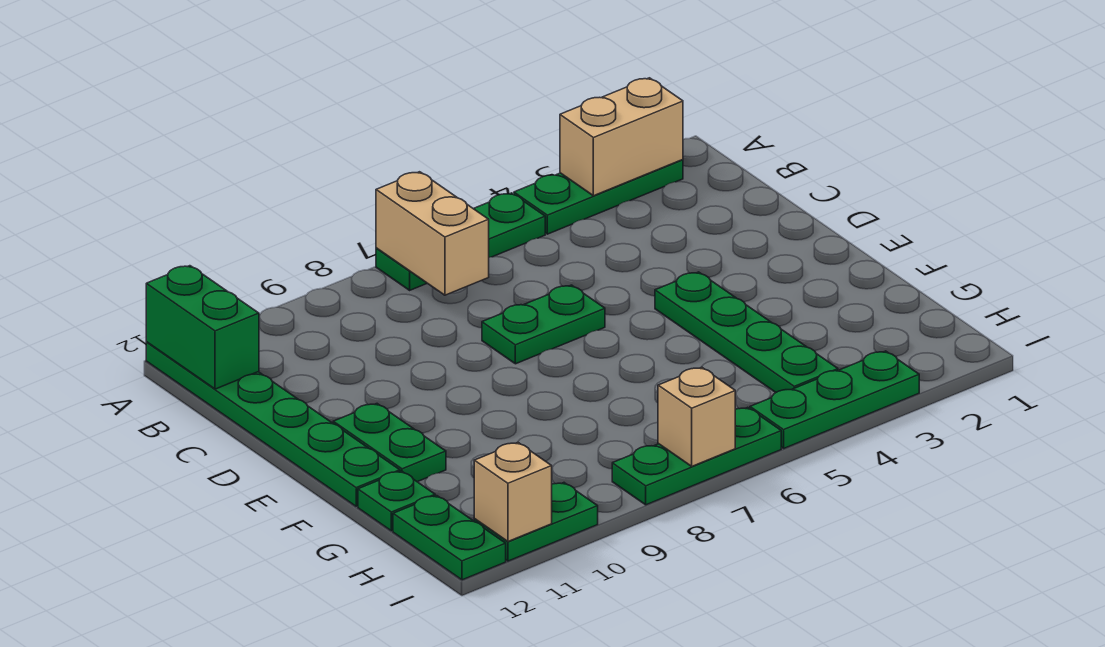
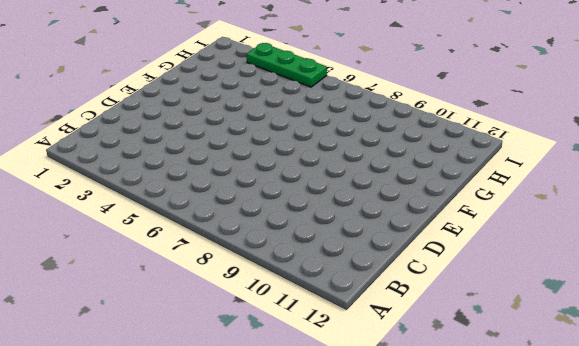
none -> green plate A2:A4 level 1
none -> green plate A5:A7 level 1
none -> green plate A12:F12 level 1

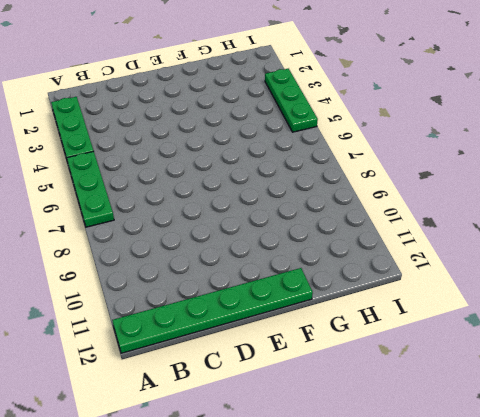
none -> green plate D6:D7 level 1
none -> green plate E4:H4 level 1
none -> green plate E11:F11 level 1

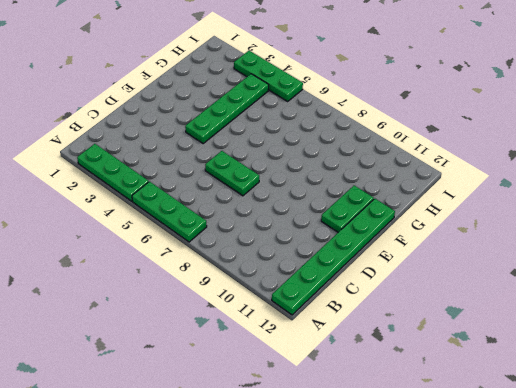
none -> green plate G12 level 1
none -> green plate H12:I12 level 1
none -> green plate I6:I8 level 1

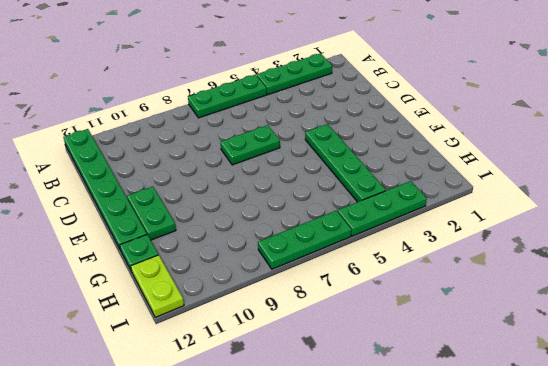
lime plate H12:I12 level 1 -> green plate H12:I12 level 1
none -> green plate I10:I11 level 1
none -> tan brick A2:A3 level 2
none -> tan brick A7:B7 level 2

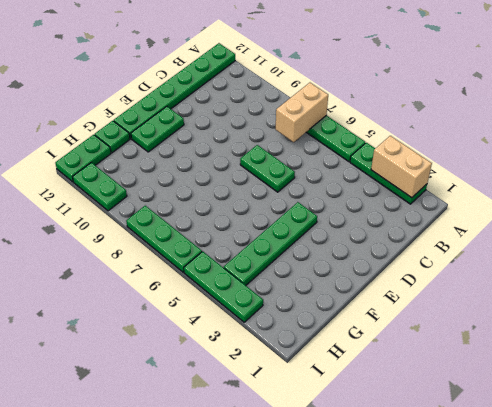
none -> green brick A12:B12 level 2
none -> tan brick I7 level 2
none -> tan brick I11 level 2

